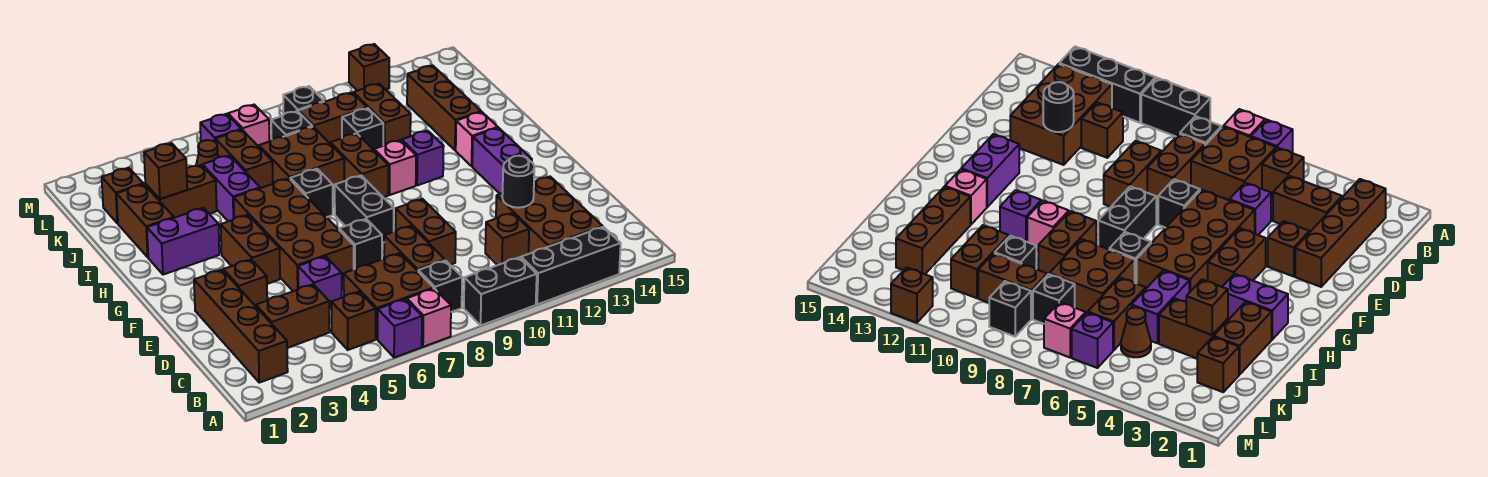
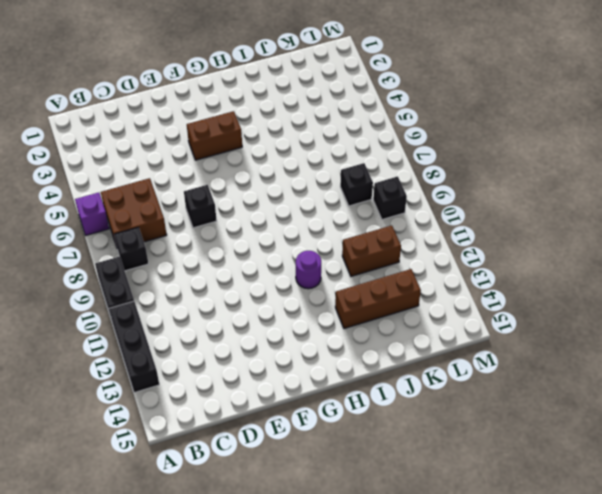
purple round brick H11 level 1 -> purple brick H11 level 1
none -> pink brick A7 level 1
none -> brown brick B2:E2 level 1
none -> brown brick B5 level 1
none -> brown brick B12:D13 level 1

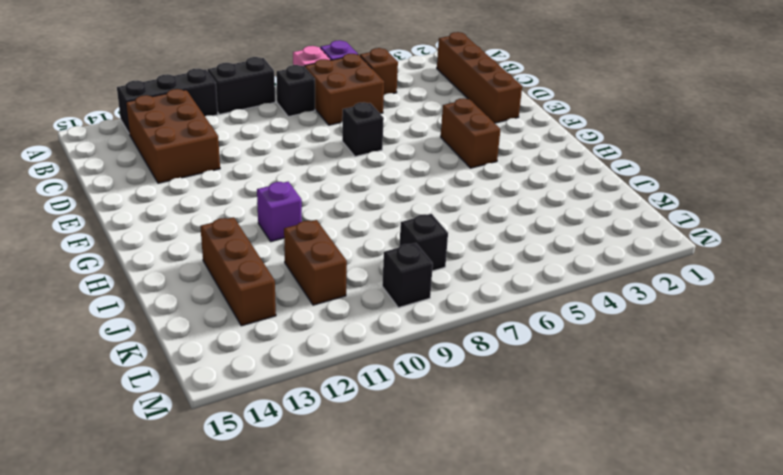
none -> brown brick C3:C4 level 1
none -> brown brick C8:D8 level 1
none -> brown brick C11 level 1
none -> purple brick D5 level 1

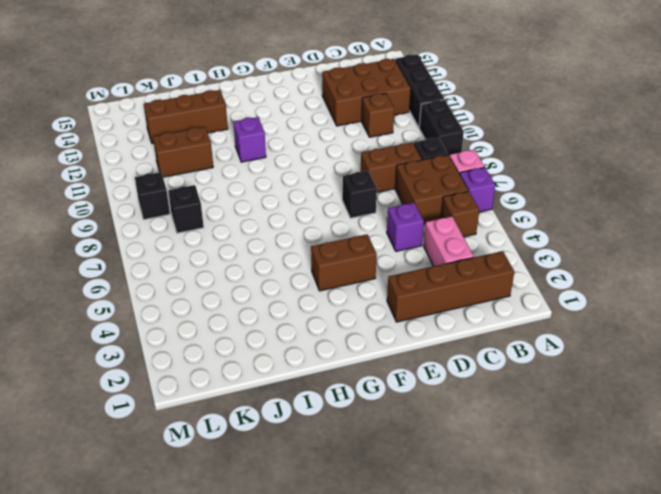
pink brick C3:C4 level 1 -> brown brick C3:C4 level 1
none -> brown brick D9:E9 level 1
none -> brown brick E3 level 1
none -> brown brick E5:H6 level 1
none -> black brick F8:G8 level 1

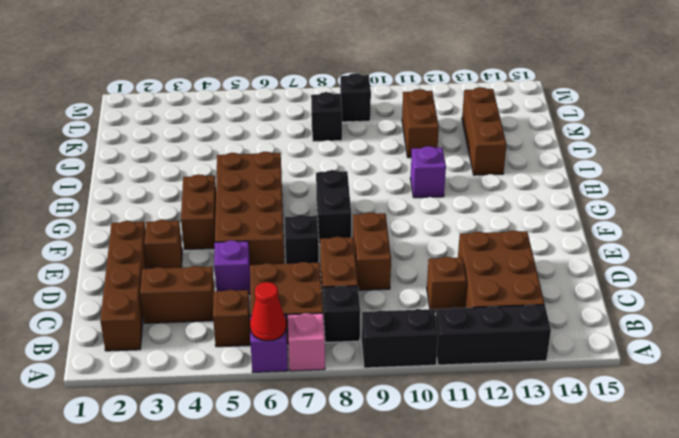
red cone A6 level 2 -> none
none -> purple brick F13:G13 level 1
none -> purple brick H2:H3 level 1
none -> black brick H7 level 1
none -> brown brick H9:I9 level 1

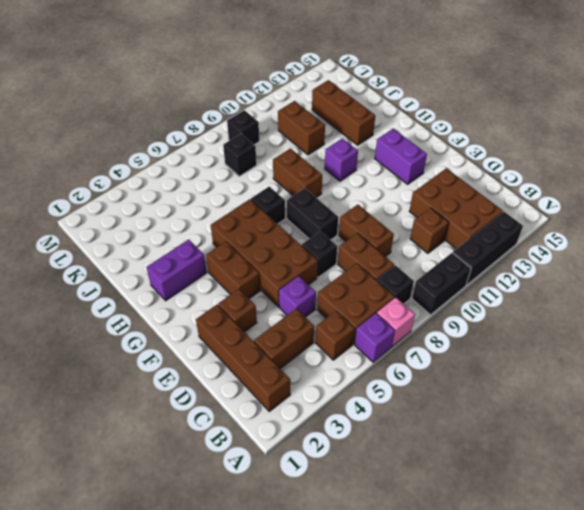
none -> pink brick H10 level 1
none -> pink brick H13 level 1
none -> brown brick I2:J2 level 1
none -> purple brick I5:J5 level 1

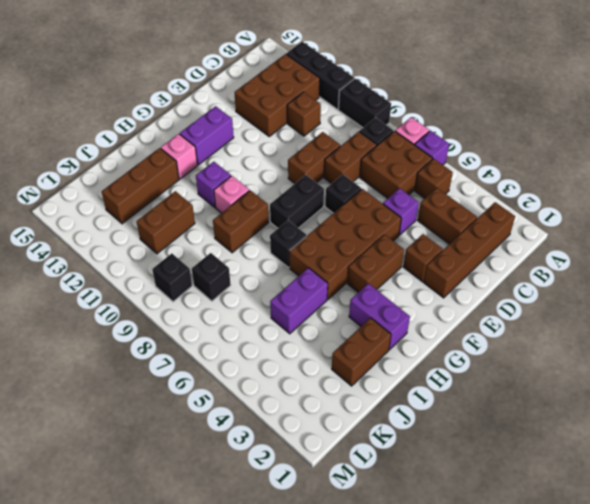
none -> brown brick I7:J8 level 1
none -> brown brick J3:J4 level 1
none -> brown brick J6:K6 level 1
none -> black brick J10 level 1

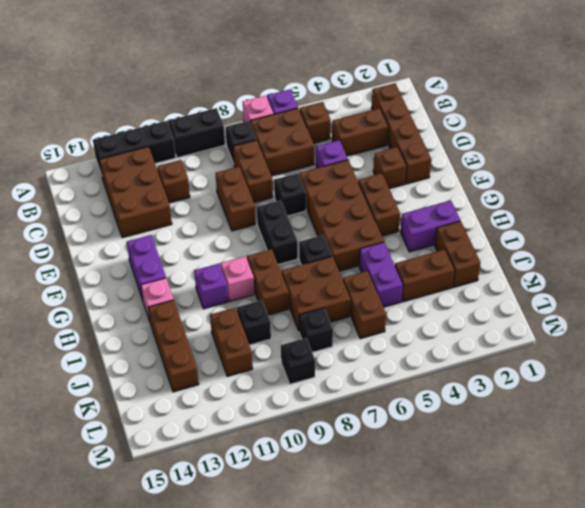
none -> brown brick K2 level 1
none -> brown cone K5 level 1
none -> brown brick K9:K10 level 1
none -> purple brick L6 level 1

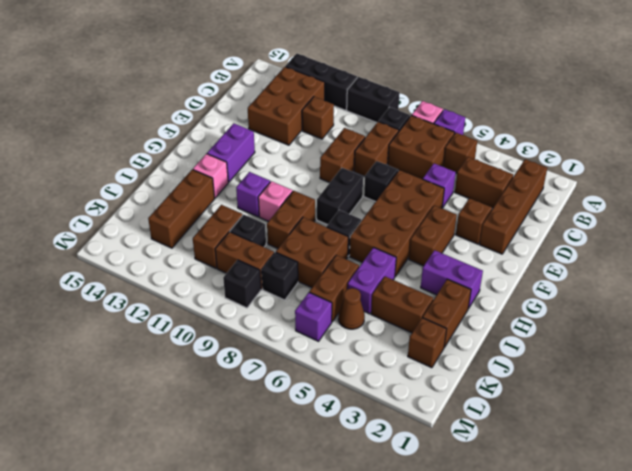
none -> pink brick L7 level 1
none -> brown brick M12 level 1
none -> black round brick D12 level 2
none -> brown brick J3 level 2

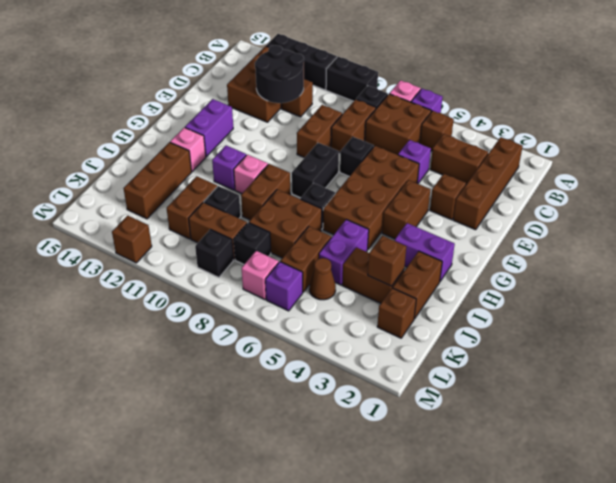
black round brick C11:D12 level 2 -> black round brick D12 level 2

